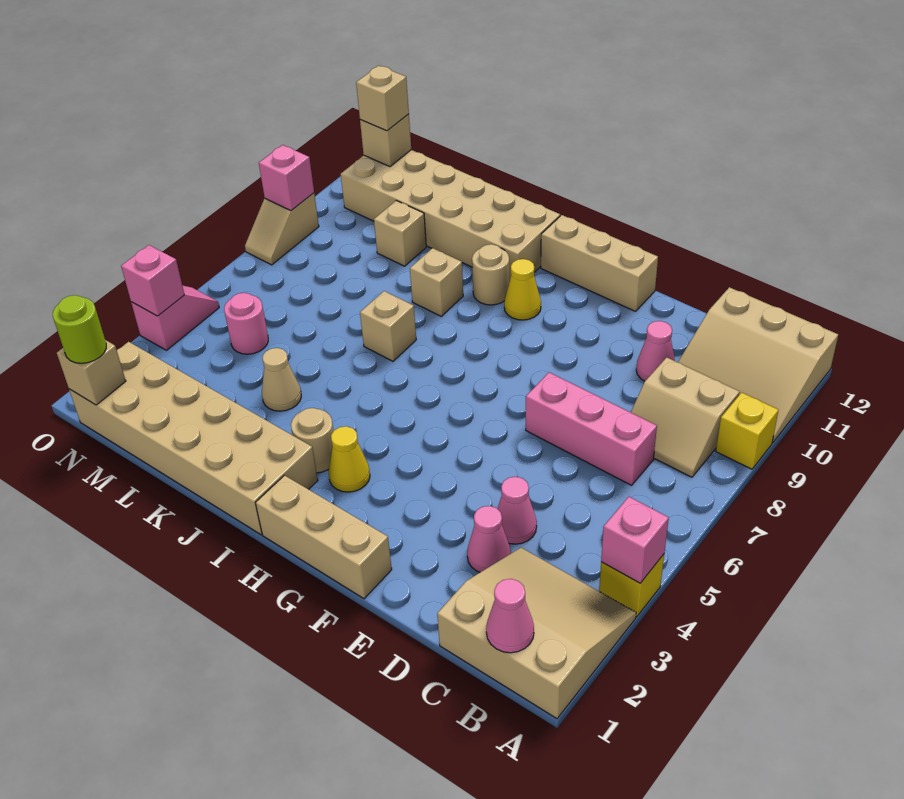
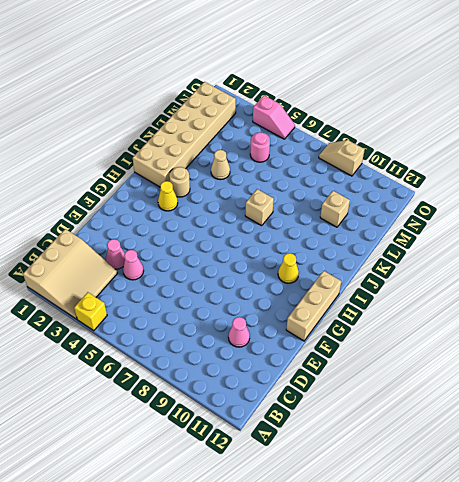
none -> yellow brick A9 level 1
none -> tan slope A10:C12 level 1 top 12
none -> tan slope B8:C9 level 1 top 9
none -> pink brick C7:E7 level 1

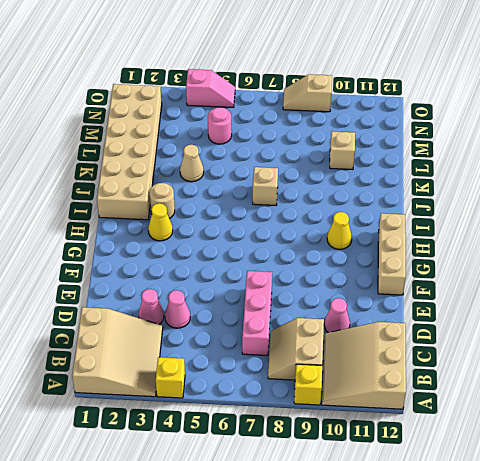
none -> tan brick F1:H1 level 1
none -> tan round brick I10 level 1
none -> tan brick I11:N12 level 1
none -> tan brick J9 level 1

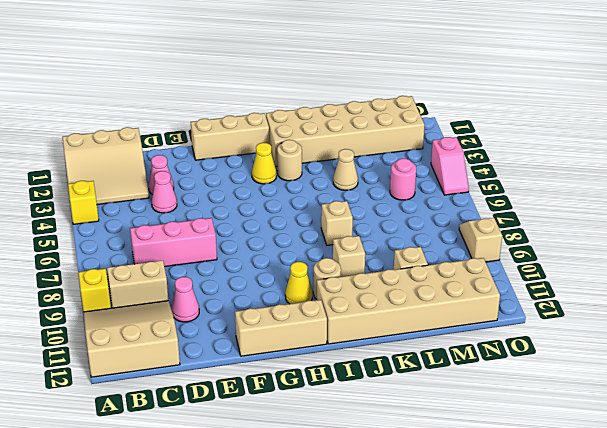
none -> pink brick A4 level 2
none -> pink cone B1 level 2
none -> tan brick N1 level 2
none -> tan brick N12 level 2

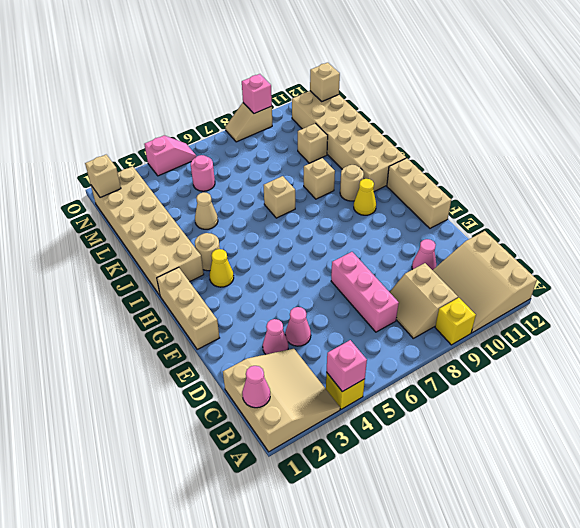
none -> pink brick O4 level 2
none -> lime round brick N1 level 3
none -> tan brick N12 level 3

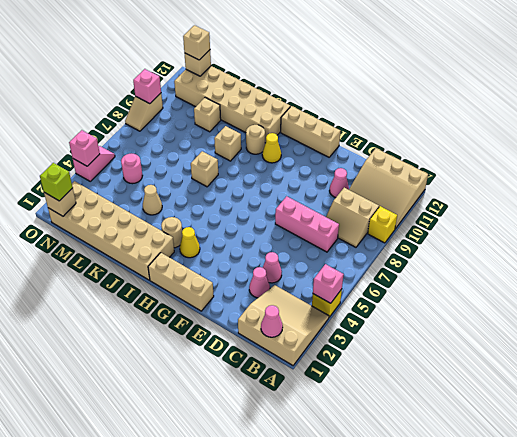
lime brick N1 level 3 -> lime round brick N1 level 3

